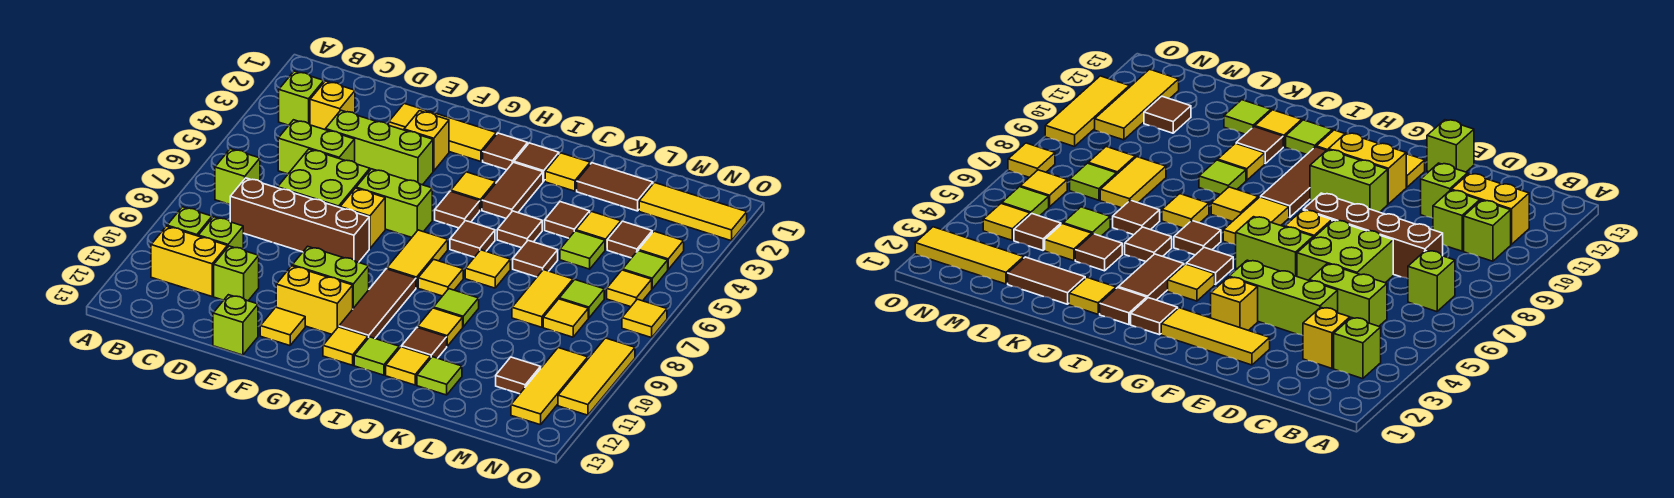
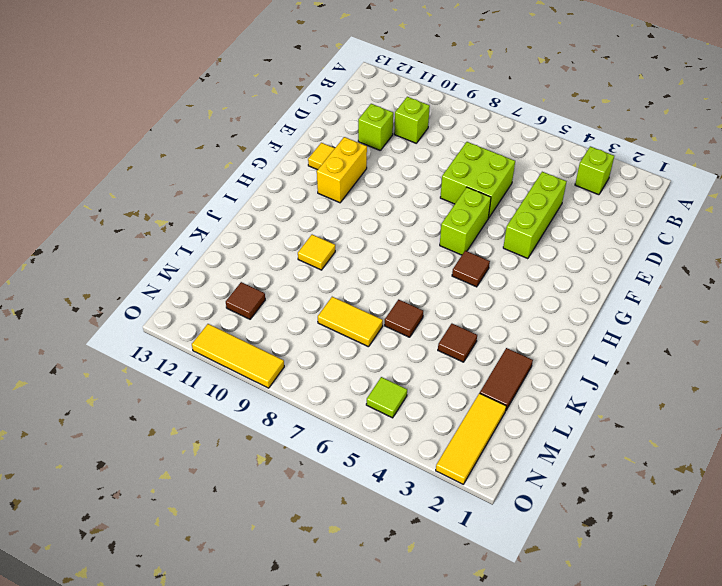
none -> lime brick B7 level 1
none -> lime brick B10 level 1
none -> yellow brick B11:C11 level 1
none -> yellow brick C3 level 1

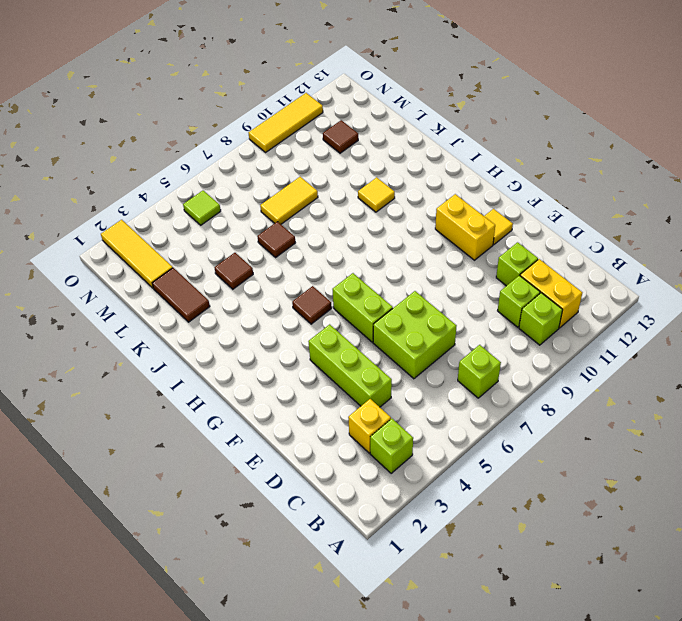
none -> lime brick C5:D5 level 1
none -> brown brick C8:F8 level 1
none -> yellow tile E2:G2 level 1
none -> lime brick E13 level 1

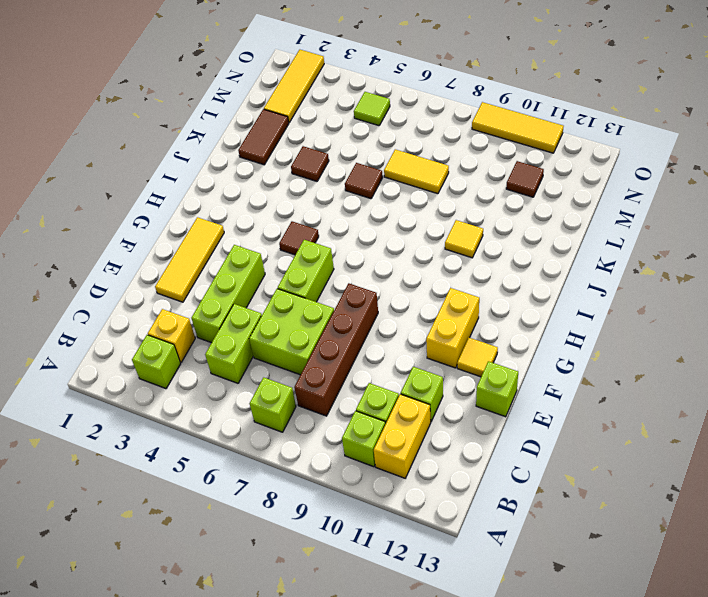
none -> yellow brick F3 level 1
none -> yellow brick F7 level 1
none -> lime brick F10:G10 level 1
none -> brown tile H2 level 1

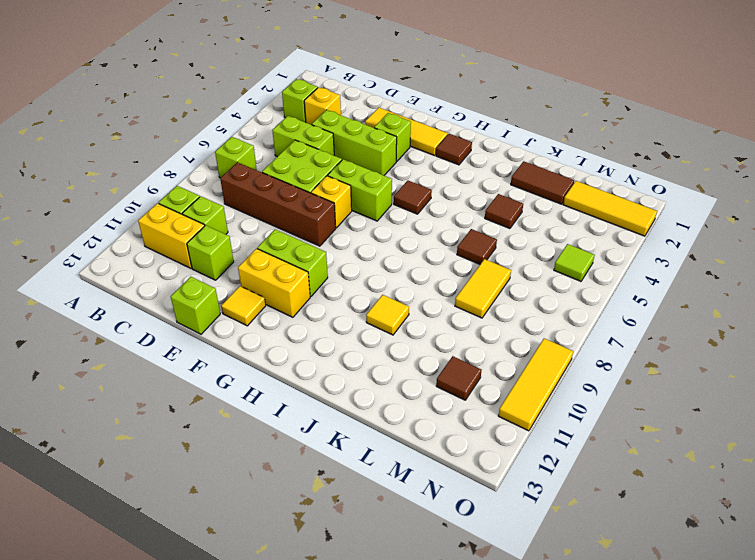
lime brick F3 level 1 -> yellow brick F3 level 1
none -> yellow tile H4 level 1
none -> yellow tile H7:H8 level 1
none -> brown tile H9:H11 level 1
none -> yellow tile H12 level 1

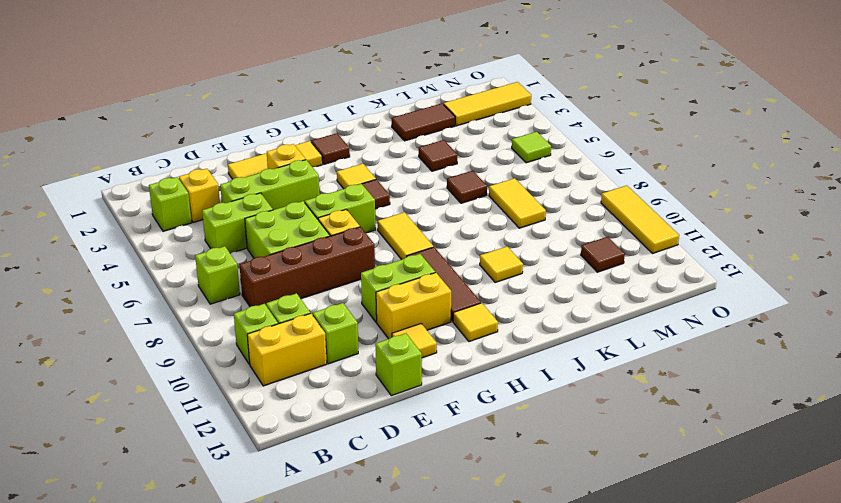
none -> brown tile I2 level 1
none -> brown tile I3:I4 level 1
none -> brown tile I6 level 1
none -> yellow tile I8 level 1

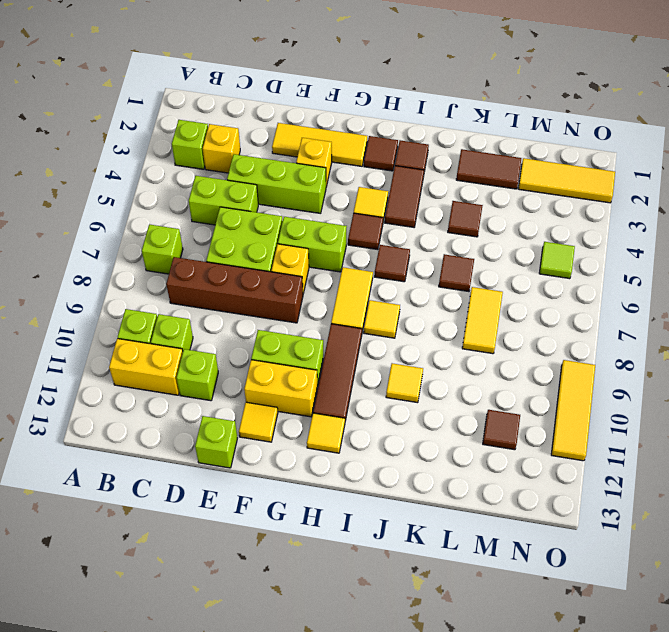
none -> lime tile I12 level 1
none -> yellow tile J2 level 1
none -> brown tile J5 level 1
none -> yellow tile J7 level 1

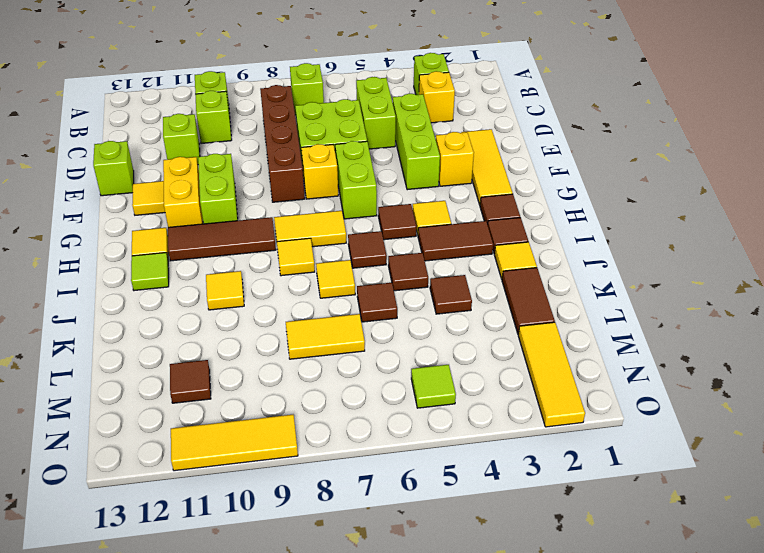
none -> yellow brick B11:C11 level 1
none -> lime tile J9 level 1
none -> brown tile J11 level 1
none -> yellow tile J12 level 1

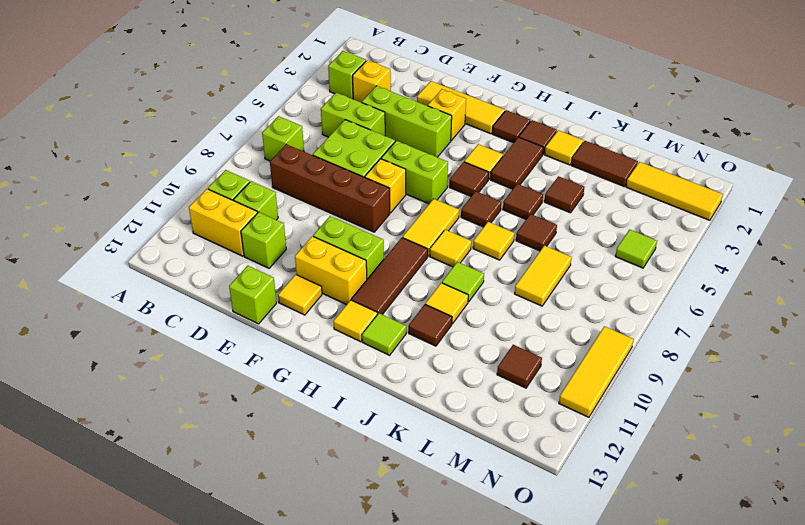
none -> yellow tile J12 level 1
none -> lime tile K12 level 1
none -> yellow tile L4 level 1
none -> lime tile L5 level 1

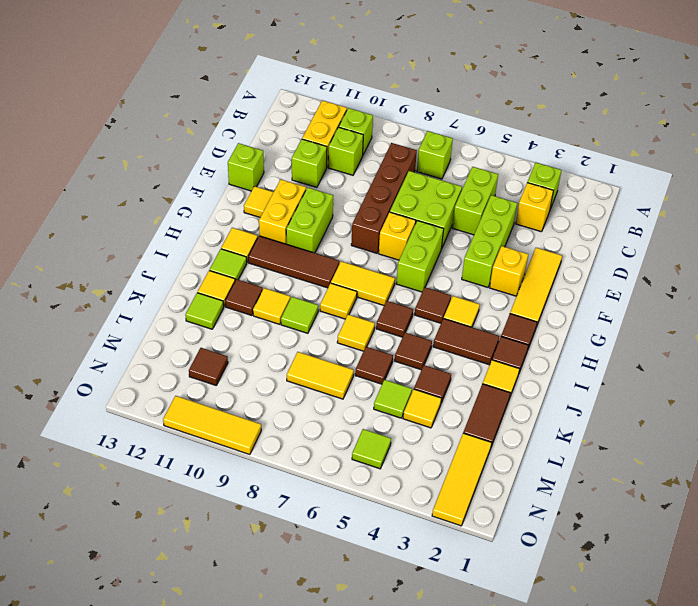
none -> brown tile M4 level 1
none -> lime tile M7 level 1
none -> yellow tile M8 level 1
none -> yellow tile N4 level 1

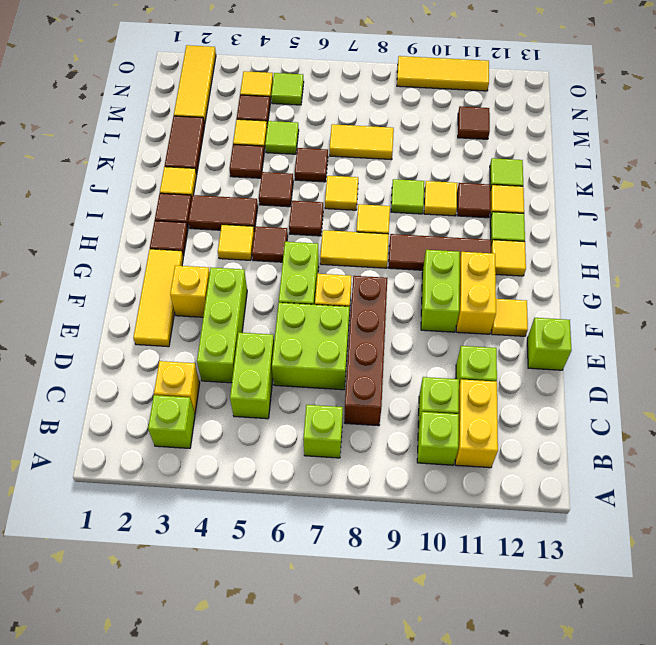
none -> lime tile M7 level 1
none -> yellow tile M8 level 1
none -> yellow tile N6 level 1
none -> yellow tile N10:N12 level 1

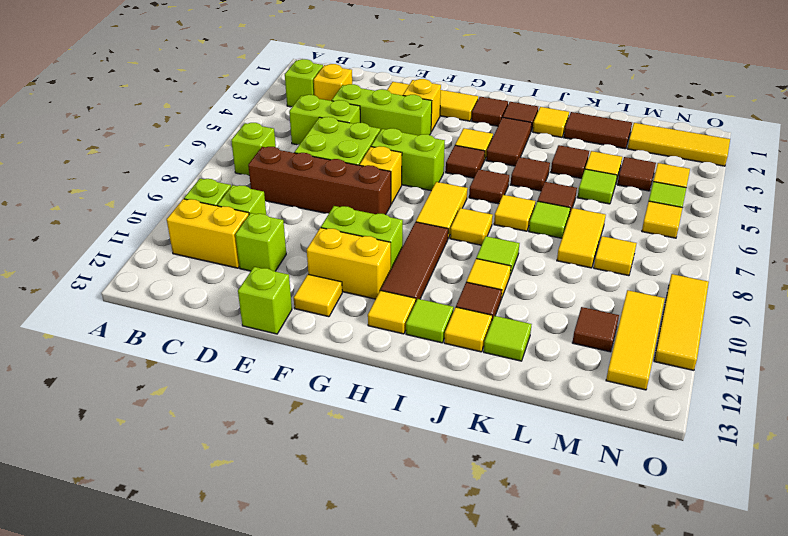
lime tile K7 level 1 -> lime tile M7 level 1
none -> yellow tile O7 level 1

